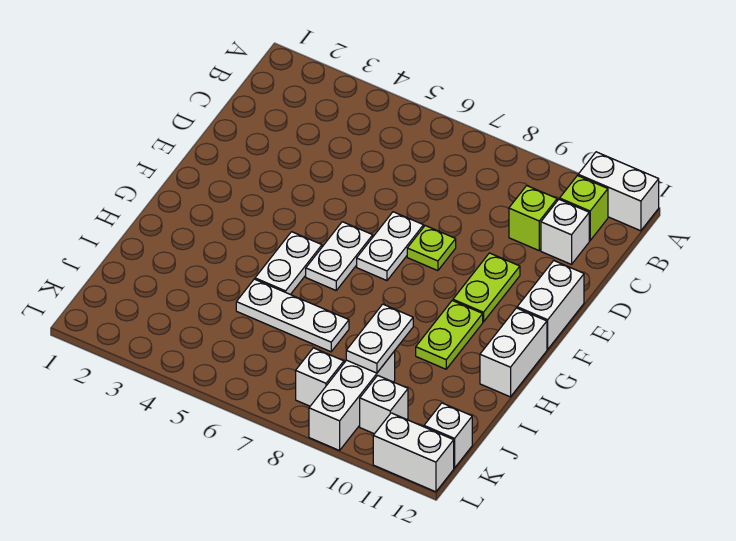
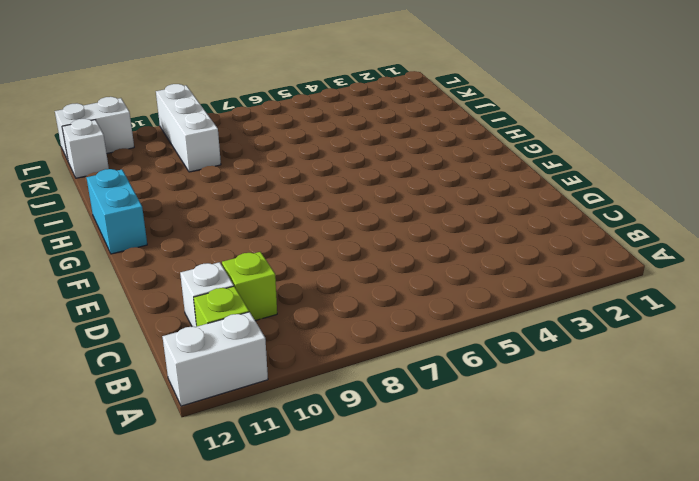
cyan brick G12:H12 level 1 -> white brick G12:H12 level 1
none -> white plate E7:F7 level 1
none -> lime plate E8 level 1
none -> lime plate E10:F10 level 1

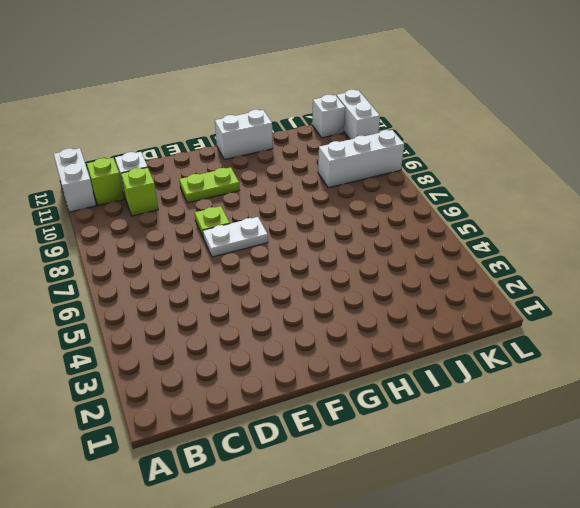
none -> white brick E12:F12 level 1
none -> white plate F6:G6 level 1
none -> white plate G5:H5 level 1

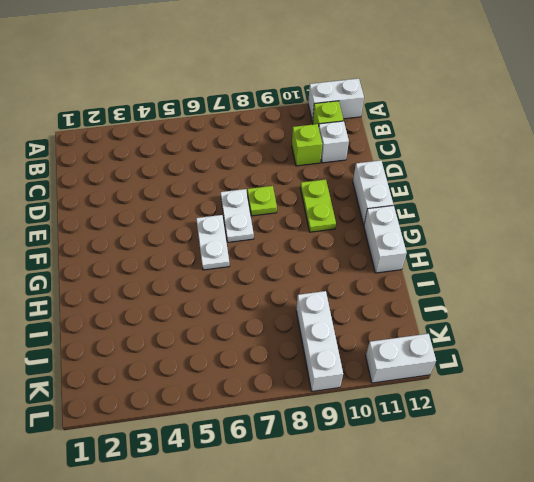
none -> white plate G5:H5 level 1
none -> lime plate G10:H10 level 1
none -> white plate I5:I7 level 1

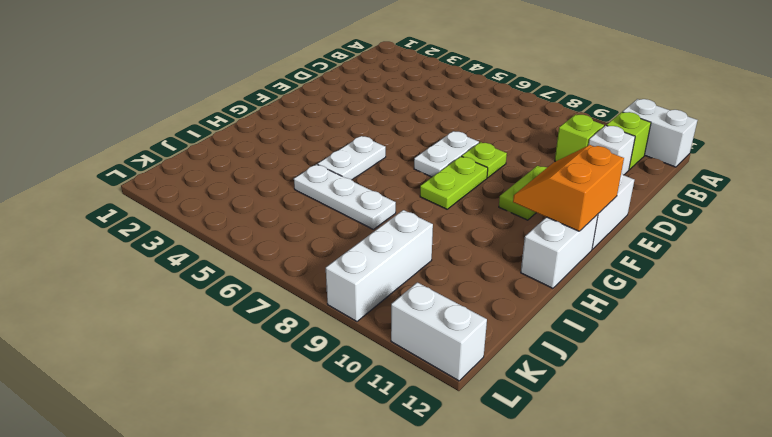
lime plate F8:G8 level 1 -> lime plate G10:H10 level 1
orange slope F11:G12 level 2 top 12 -> none
none -> white plate F6:G6 level 1
none -> white brick K8 level 1
none -> white brick K10 level 1

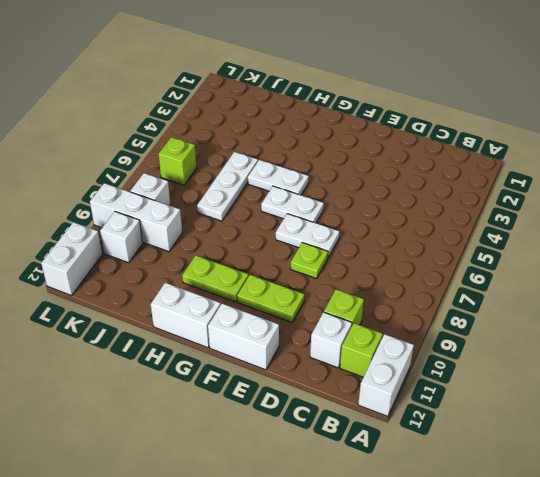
lime brick K6 level 1 -> none
none -> white brick K12 level 1
none -> white plate I9:J9 level 2

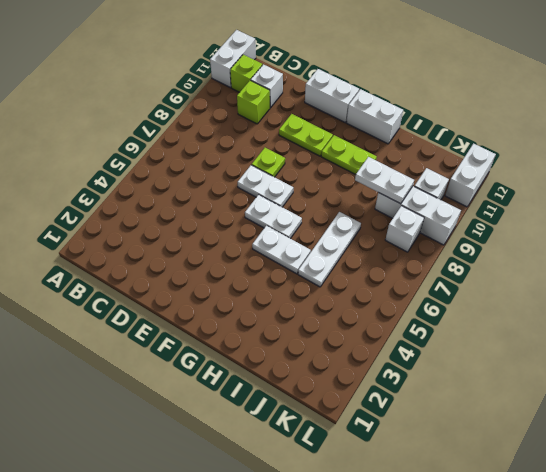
none -> white brick K12 level 1

